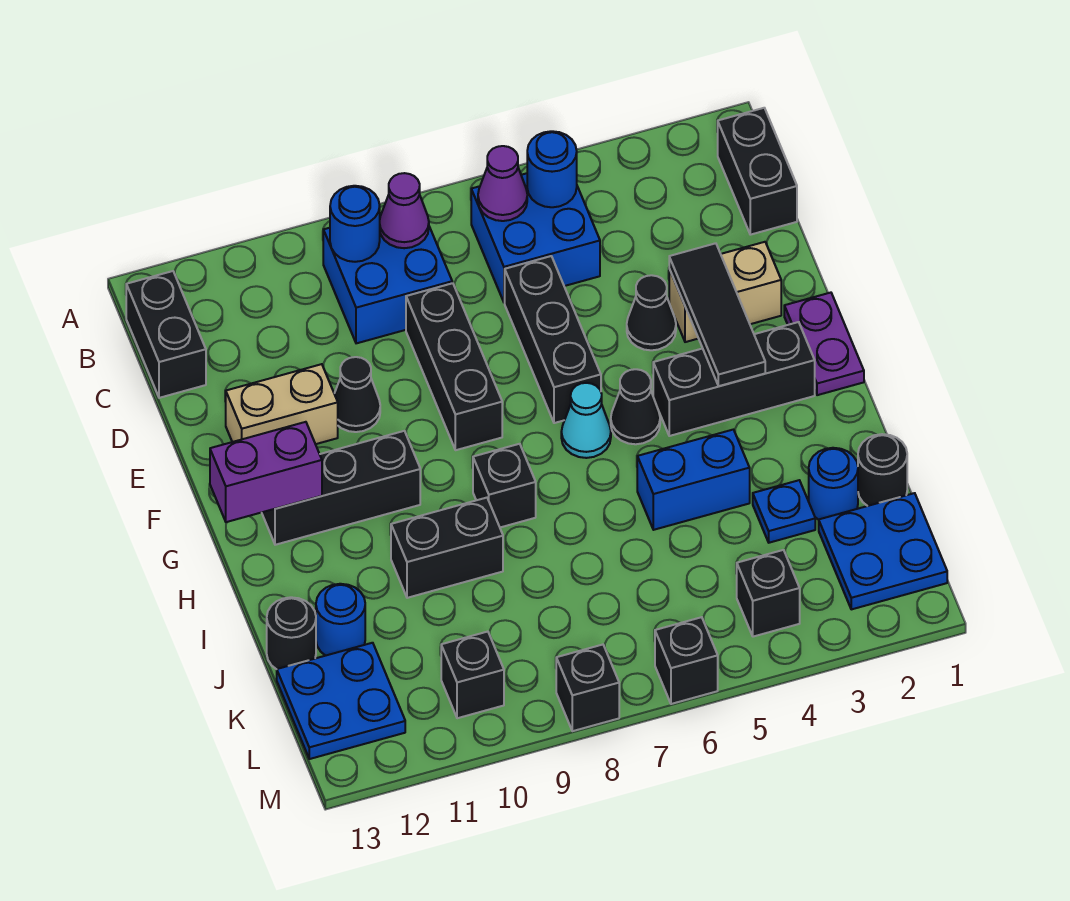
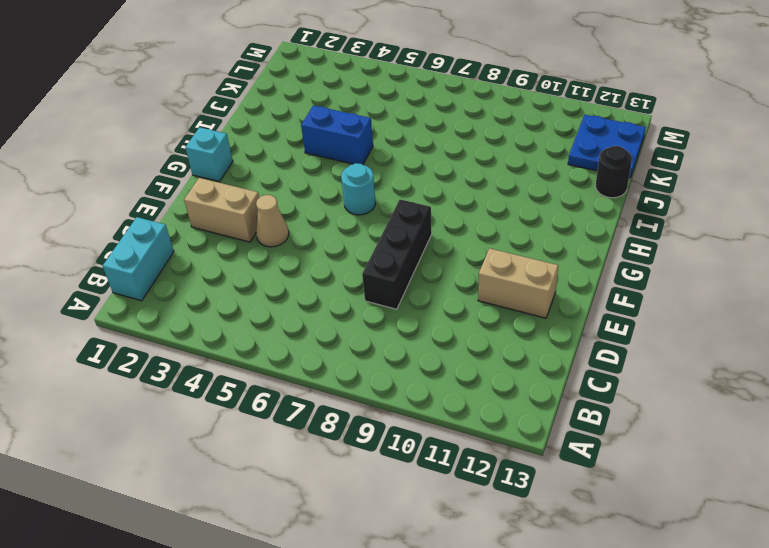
cyan brick B1:C1 level 1 -> black brick B1:C1 level 1
tan cone E4 level 1 -> black cone E4 level 1
cyan brick G1 level 1 -> purple plate F1:G1 level 1
cyan round brick G6 level 1 -> cyan cone G6 level 1
none -> blue brick B5:C6 level 1
none -> blue brick B8:C9 level 1
none -> black brick B13:C13 level 1
none -> black brick D6:F6 level 1

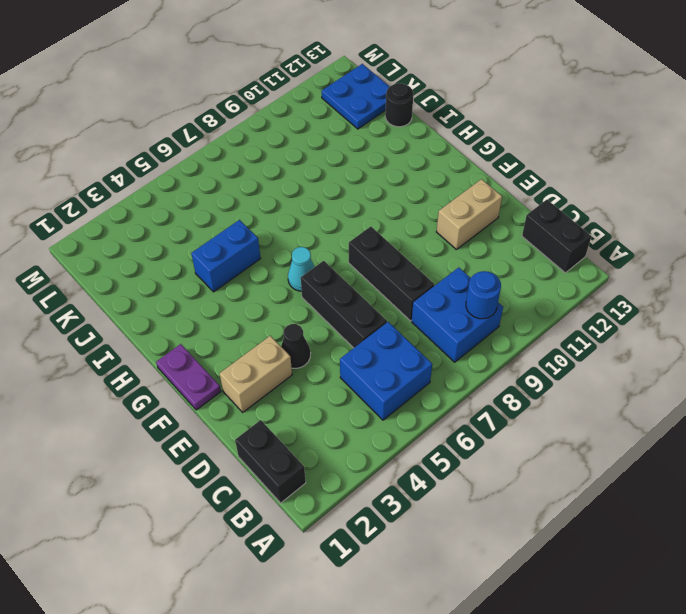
none -> black cone E10 level 1
none -> black brick G2:G4 level 1
none -> black cone G5 level 1
none -> black brick G10:G12 level 1

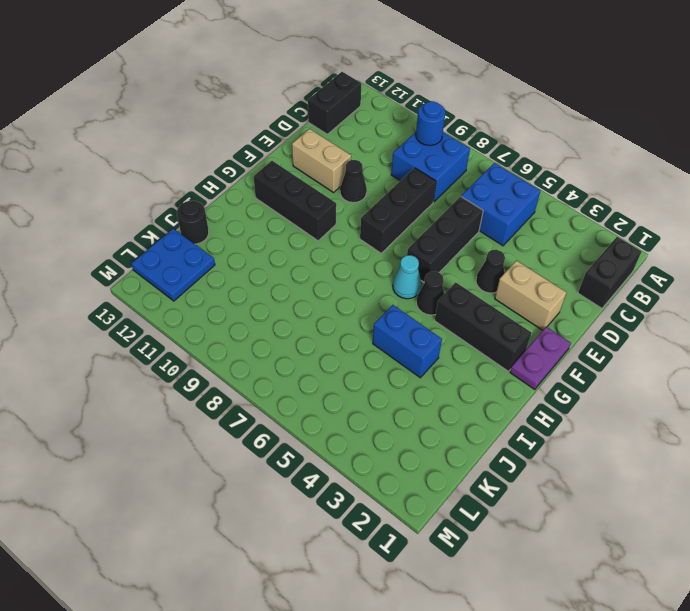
none -> black brick H8 level 1
none -> black brick I9:I10 level 1
none -> black round brick J1 level 1
none -> blue round brick J2 level 1

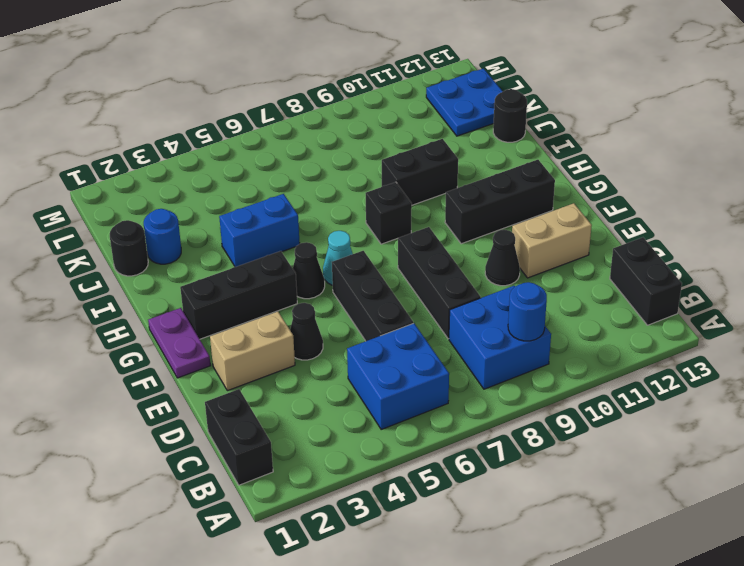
none -> blue plate J3 level 1
none -> blue round brick J12 level 1
none -> blue plate K1:L2 level 1
none -> black brick L4 level 1

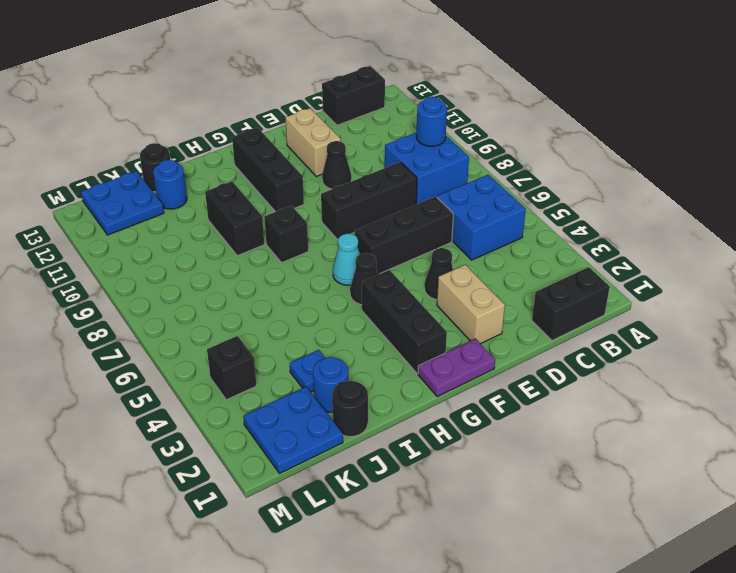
none -> blue brick I4:I5 level 1
none -> black brick L10 level 1
none -> black brick M6 level 1
none -> black brick M8 level 1

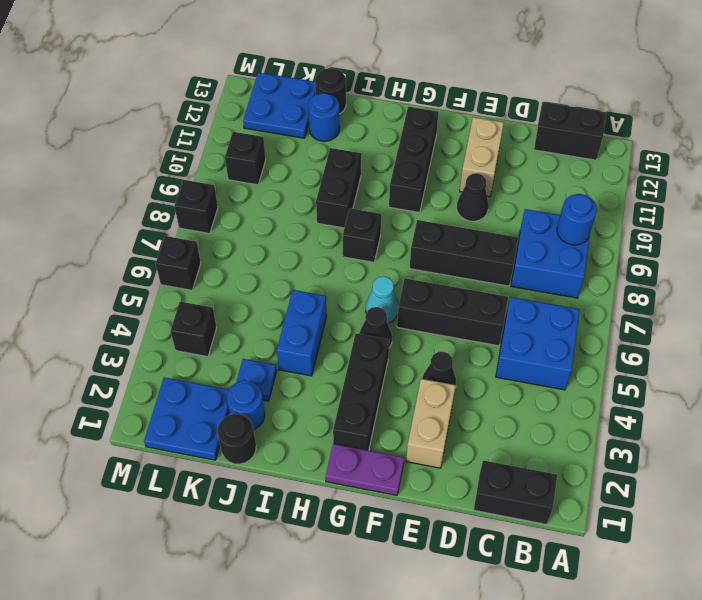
none -> blue round brick B5 level 2
none -> purple cone B6 level 2
none -> purple cone B8 level 2
none -> black tile E3:G3 level 2

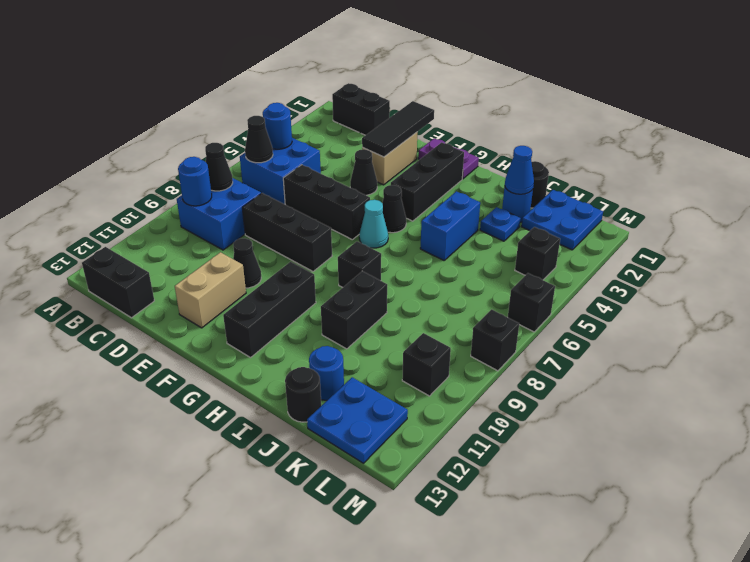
black cone B6 level 2 -> purple cone B6 level 2
black cone B8 level 2 -> purple cone B8 level 2
black tile E1:E3 level 2 -> black tile E3:G3 level 2
blue cone J2 level 2 -> none
none -> purple brick G12:G13 level 2

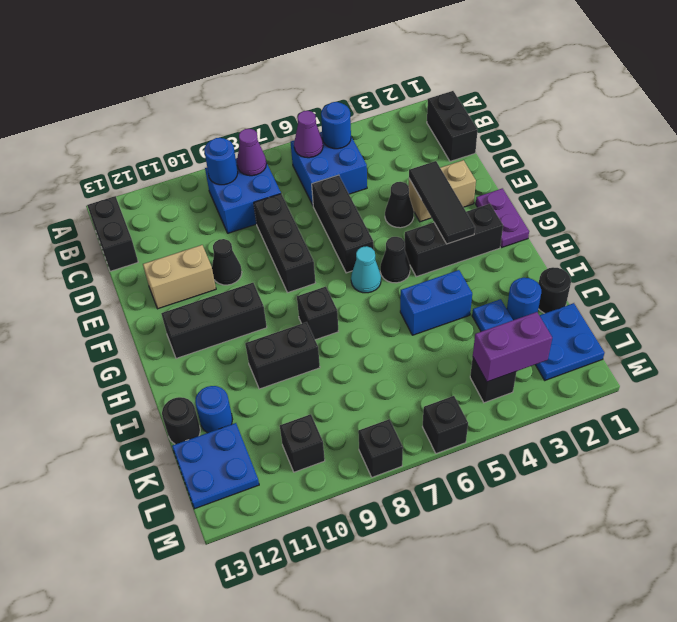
purple brick L3:L4 level 2 -> purple brick G12:G13 level 2

